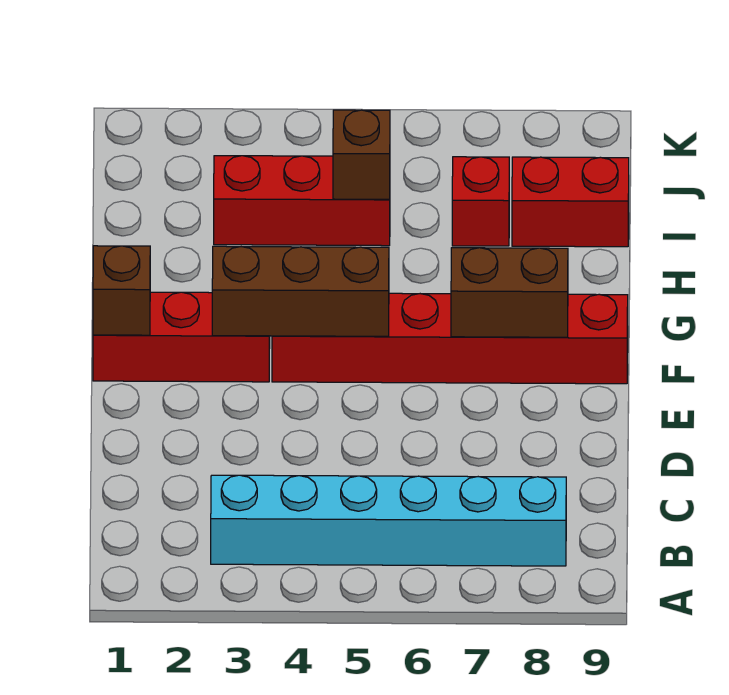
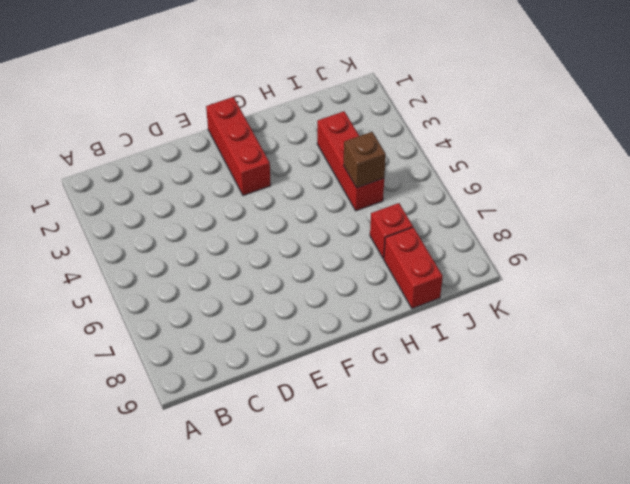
none -> cyan brick B3:B8 level 1
none -> red brick F4:F9 level 1

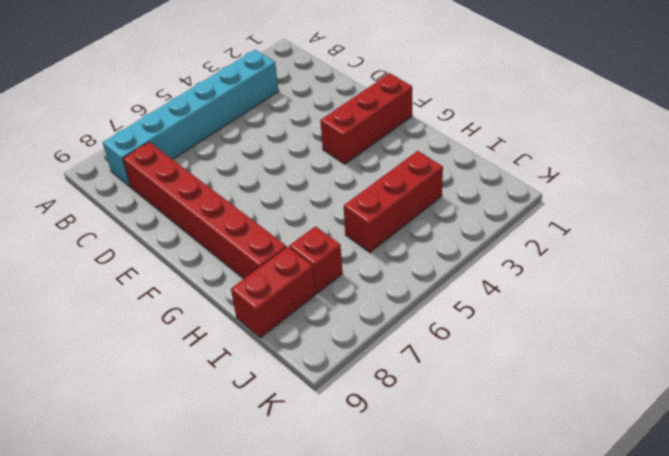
red brick C8:H8 level 1 -> red brick F4:F9 level 1
none -> brown brick F1 level 2
none -> brown brick F3:F5 level 2

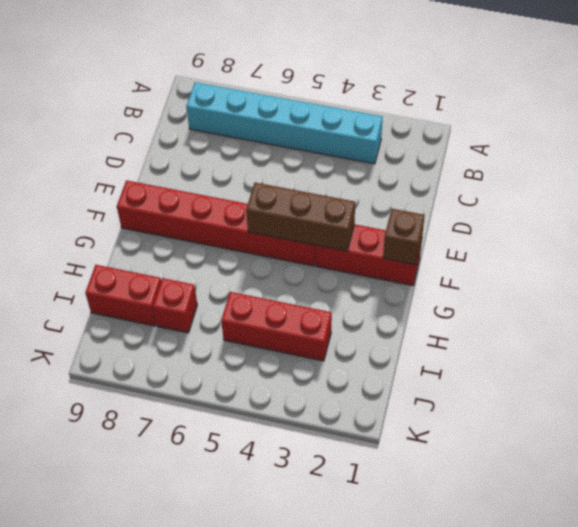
none -> brown brick F7:F8 level 2
none -> brown brick I5 level 2

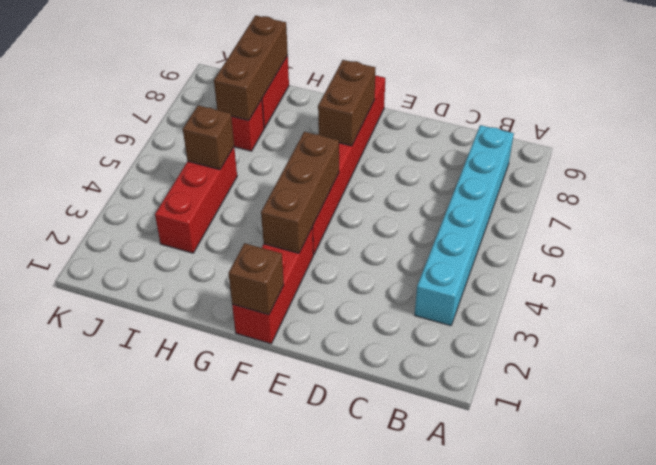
brown brick I7:I9 level 2 -> none

